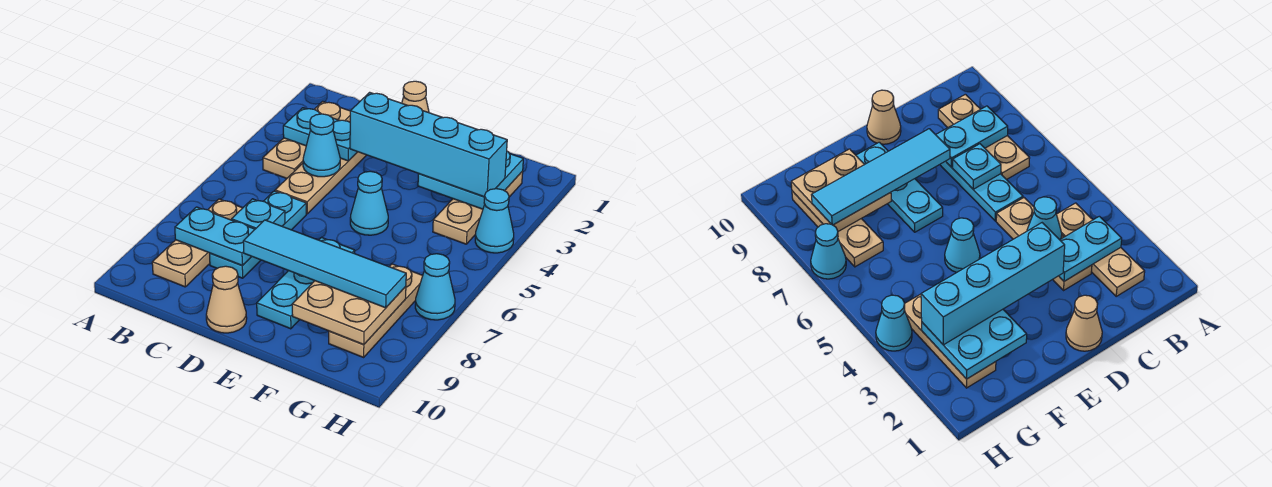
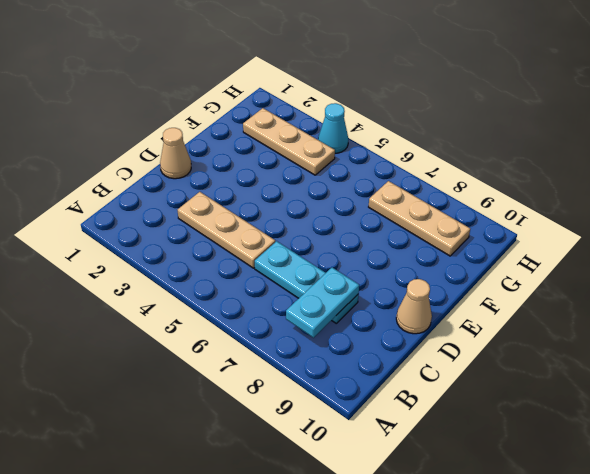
none -> tan plate B2:B4 level 1
none -> tan plate B7:B9 level 1
none -> cyan cone E5 level 1

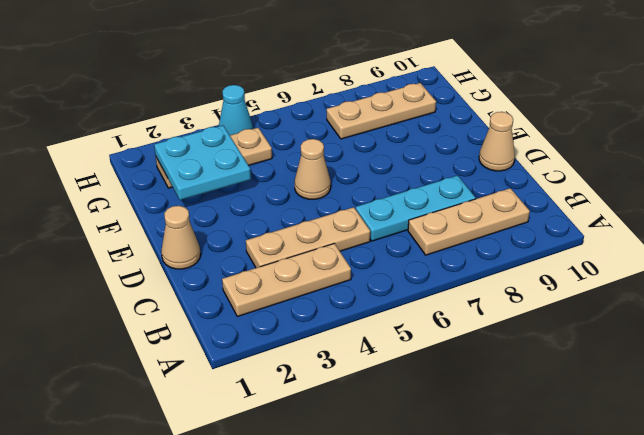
tan cone E5 level 1 -> cyan cone E5 level 1
none -> cyan plate E7:E9 level 1
none -> cyan cone H7 level 1
none -> cyan plate B3:C3 level 2

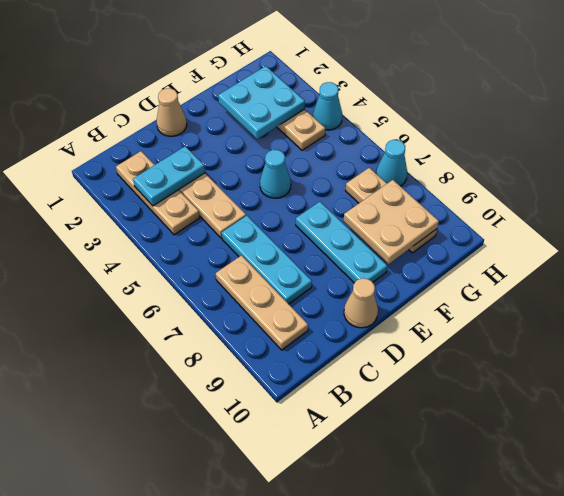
none -> cyan plate B8:C8 level 2
none -> cyan cone C4 level 2
none -> cyan plate C7 level 2

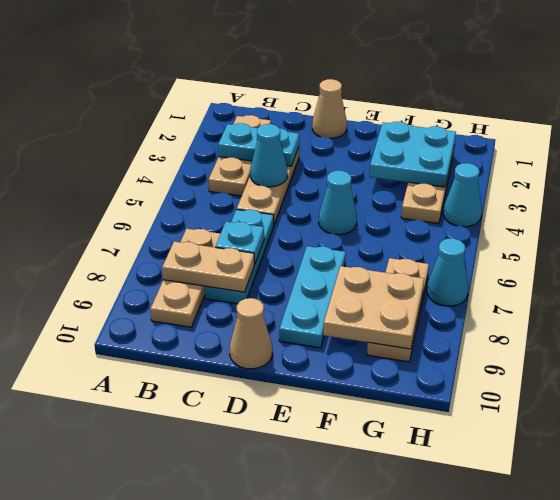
tan plate B8:C8 level 2 -> cyan plate B8:C8 level 2
none -> cyan brick D3:G3 level 3
none -> cyan tile D8:G8 level 3

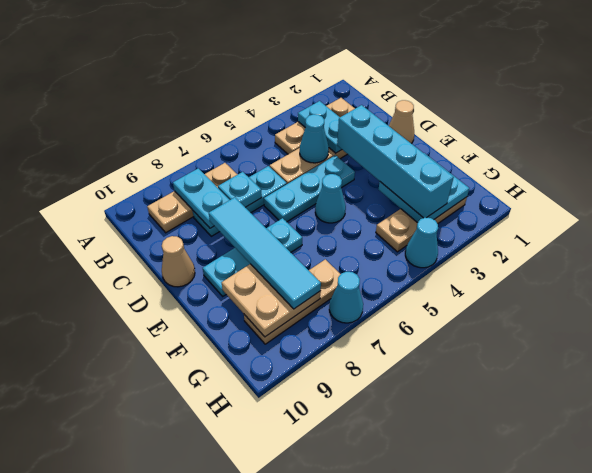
cyan plate D4:D6 level 1 -> none

